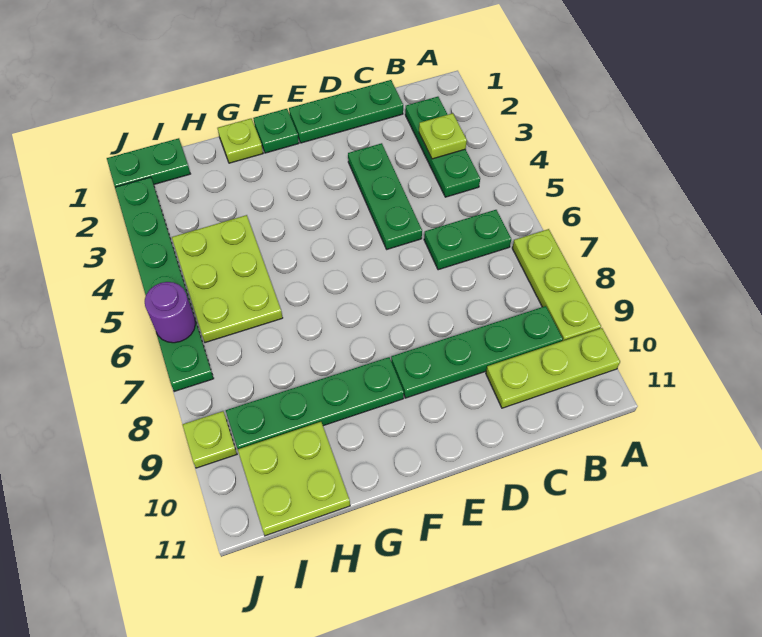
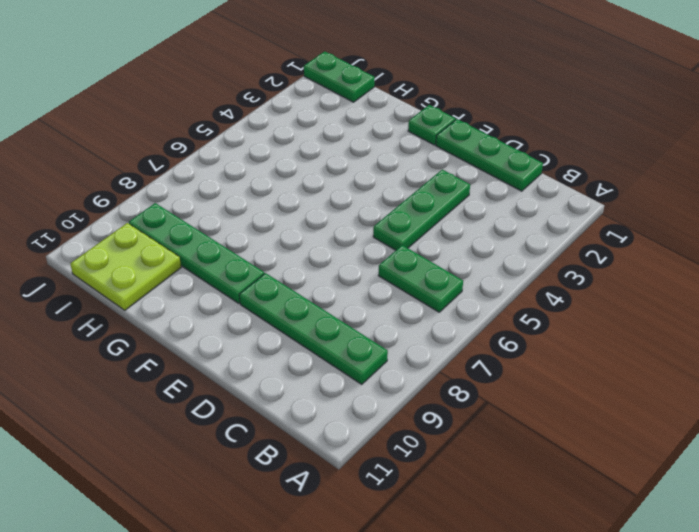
none -> lime plate A7:A9 level 1
none -> lime plate A10:C10 level 1
none -> green plate B2:B4 level 1

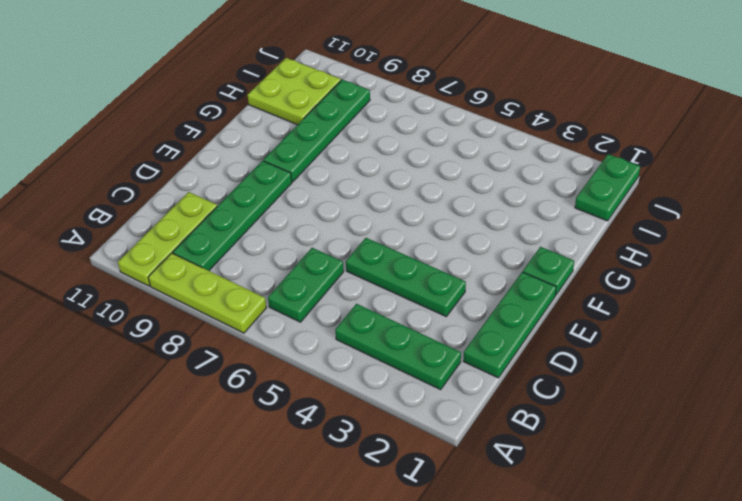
none -> lime plate G1 level 1
none -> lime plate H4:I6 level 1
none -> green plate J2:J7 level 1

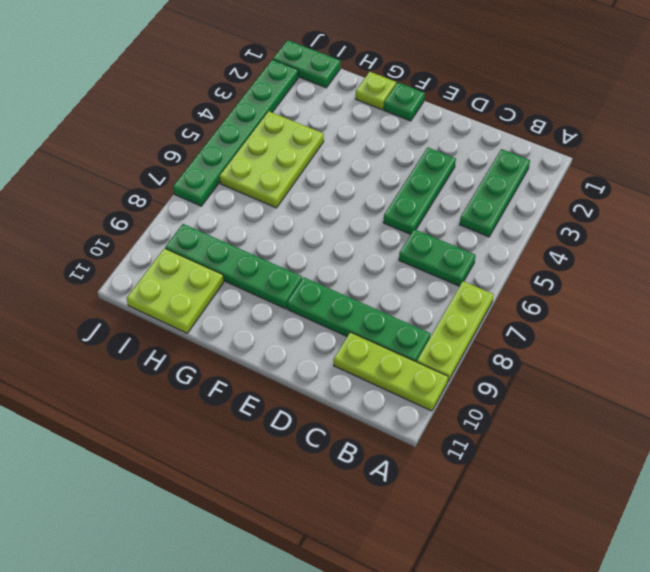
none -> green plate C1:E1 level 1
none -> lime plate J9 level 1
none -> lime plate B3 level 2

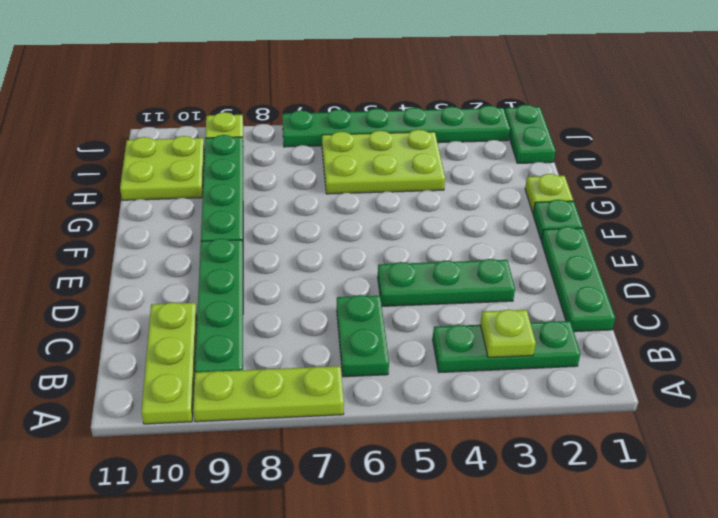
none -> purple round brick J6 level 2

